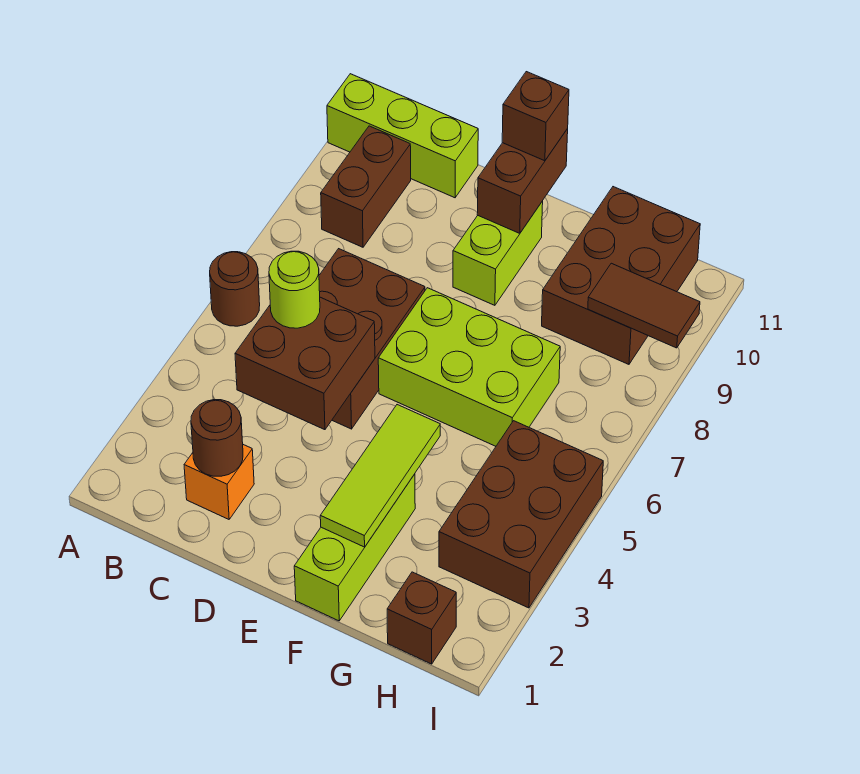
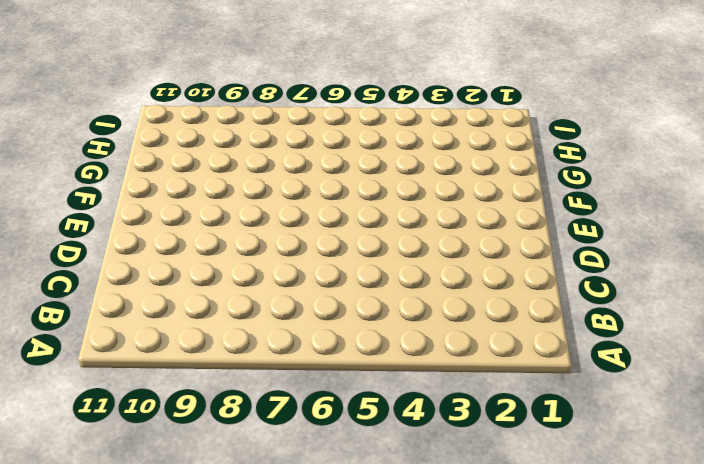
none -> brown round brick A6 level 1
none -> lime brick A11:C11 level 1
none -> brown brick B9:B10 level 1

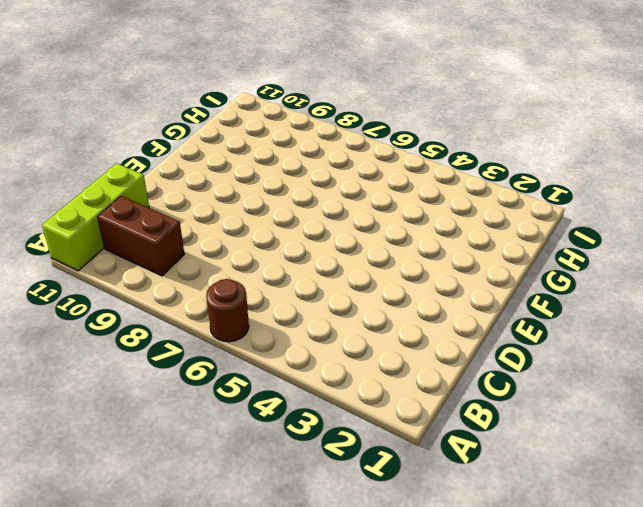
none -> orange brick C2 level 1
none -> brown brick C5:D7 level 1
none -> lime brick E6:G7 level 1

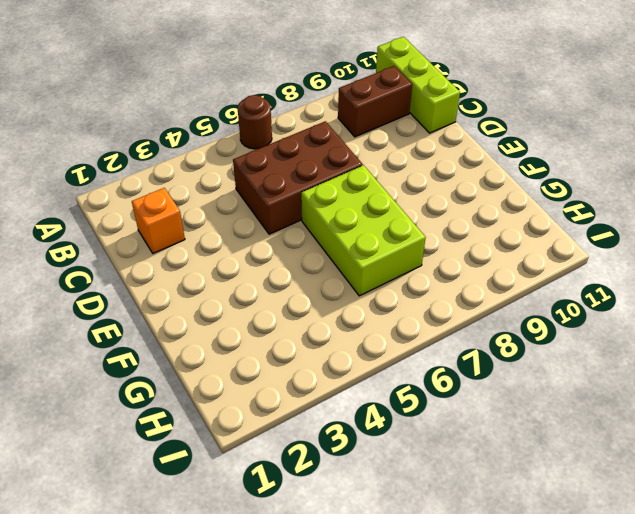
none -> lime brick E9:E10 level 1
none -> lime brick F1:F3 level 1
none -> brown brick G9:H11 level 1

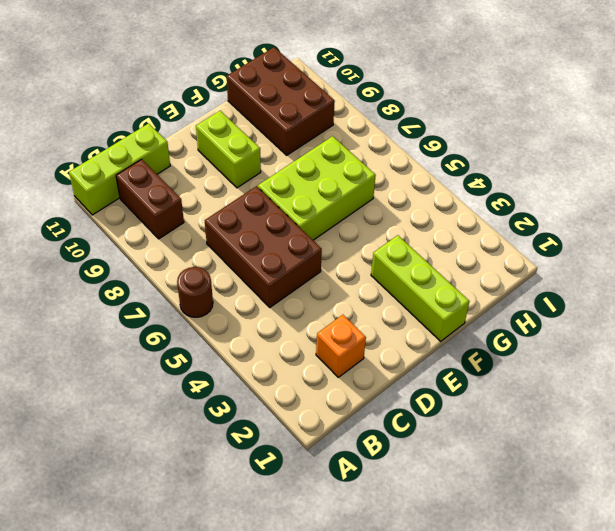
none -> brown brick H1 level 1
none -> brown brick H3:I5 level 1
none -> brown round brick C2 level 2

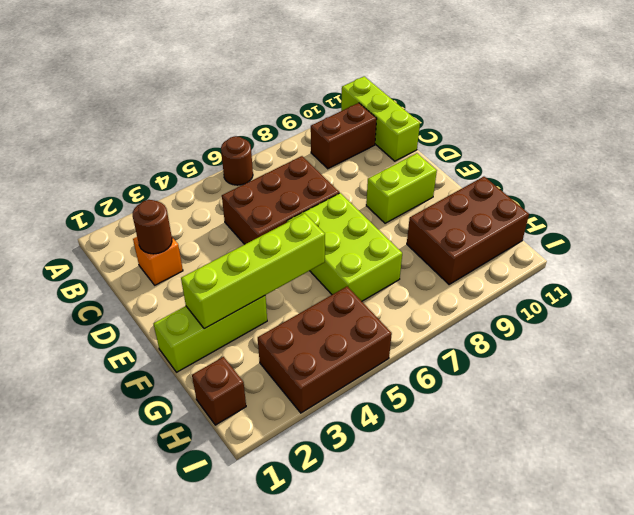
lime brick F2:F5 level 2 -> lime tile F2:F4 level 2
none -> brown brick C4:D5 level 2
none -> brown brick E10:E11 level 2
none -> brown tile H9:I9 level 2

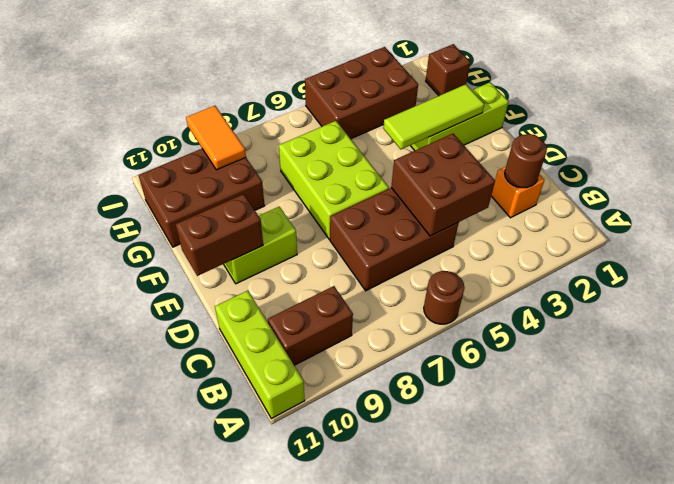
orange tile H9:I9 level 2 -> brown tile H9:I9 level 2
none -> lime round brick C5 level 3
none -> brown brick E11 level 3

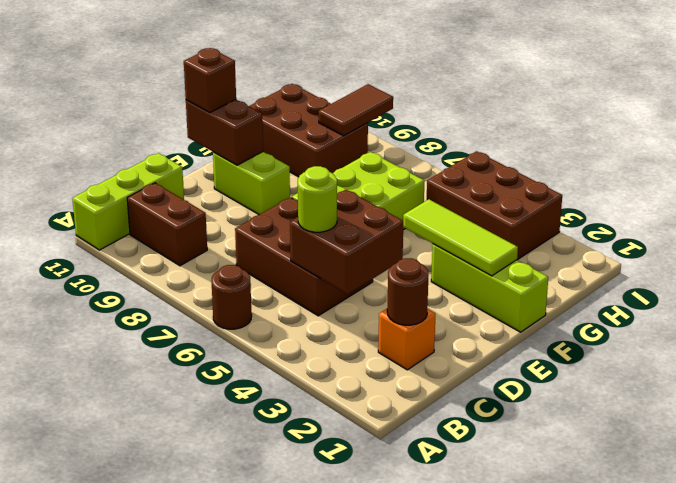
none -> brown brick H1 level 1

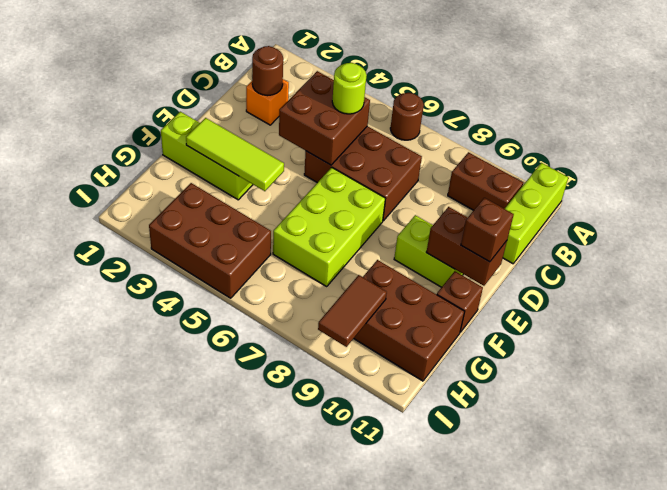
brown brick F11 level 1 -> brown brick H1 level 1

